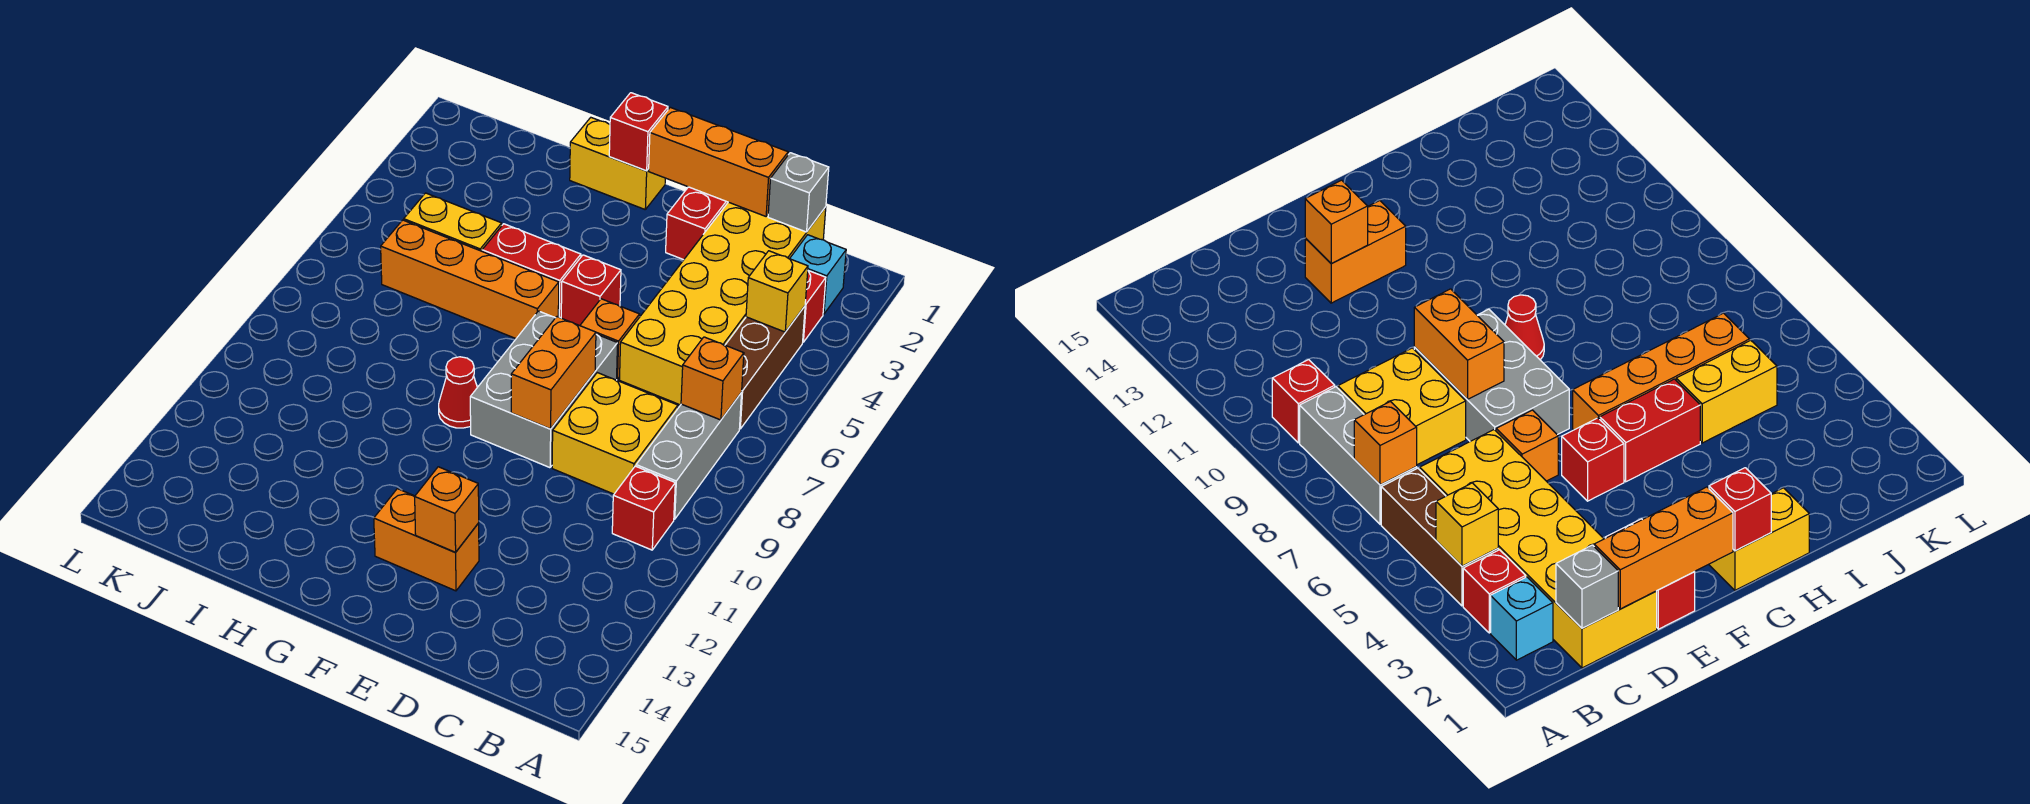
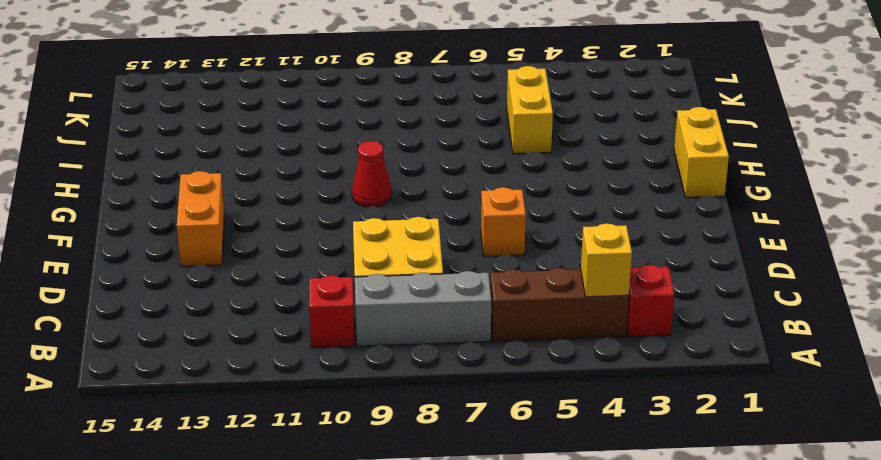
none -> cyan brick B2 level 1
none -> yellow brick C1:D6 level 1
none -> red brick E1:E2 level 1

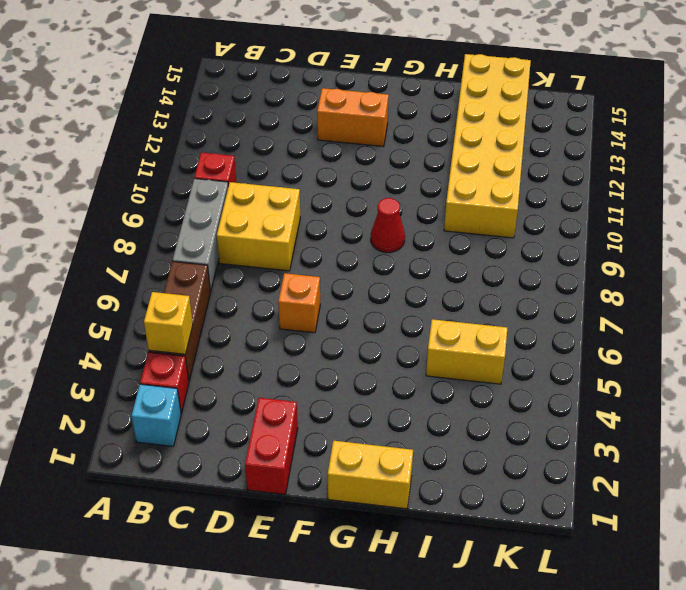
yellow brick I10:J15 level 1 -> yellow brick C1:D6 level 1
none -> grey brick E7:F9 level 1
none -> red brick F5 level 1
none -> red brick G5:H5 level 1

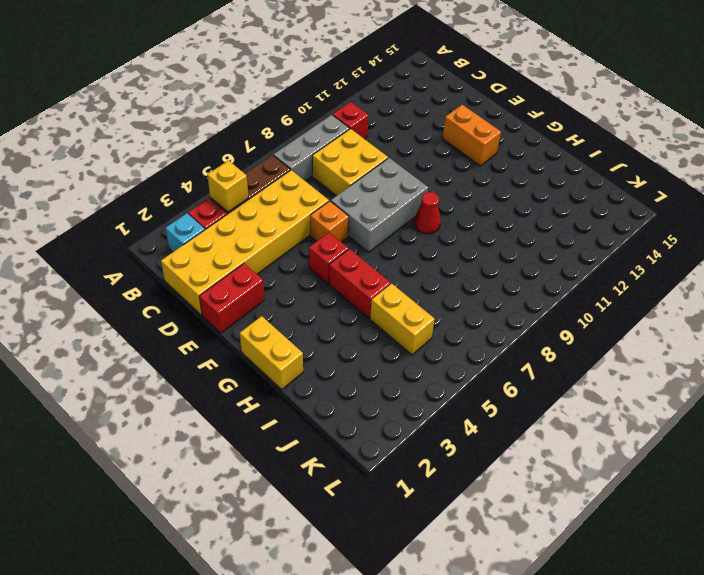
none -> orange brick G6:J6 level 1
none -> orange brick B7 level 2
none -> grey brick C1 level 2

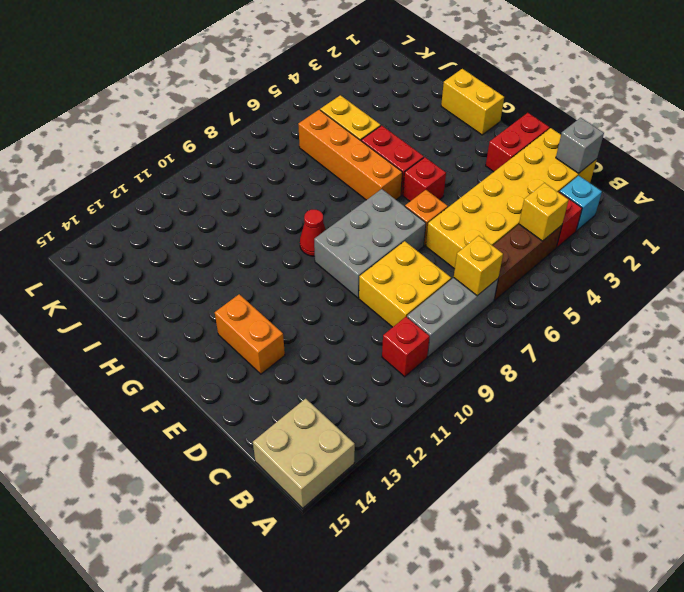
tan brick A14:B15 level 1 -> none
yellow brick B7 level 2 -> orange brick B7 level 2
none -> orange brick D1:F1 level 2
none -> orange brick E8:E9 level 2
none -> orange brick E13 level 2

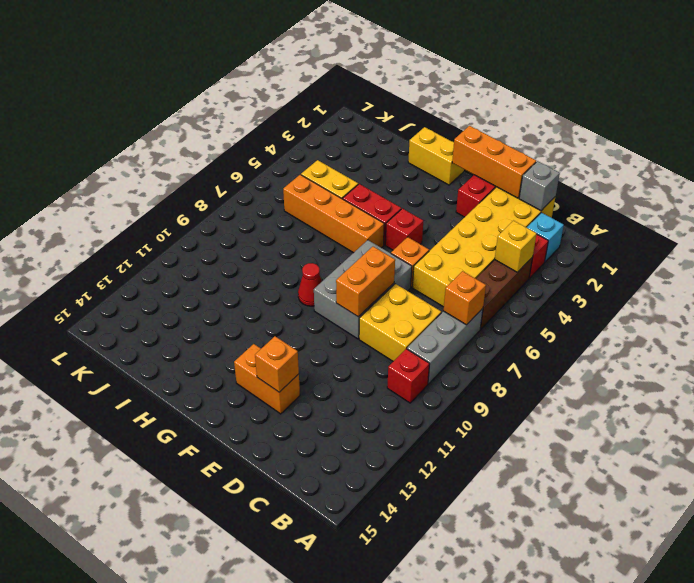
none -> red brick G1 level 2

